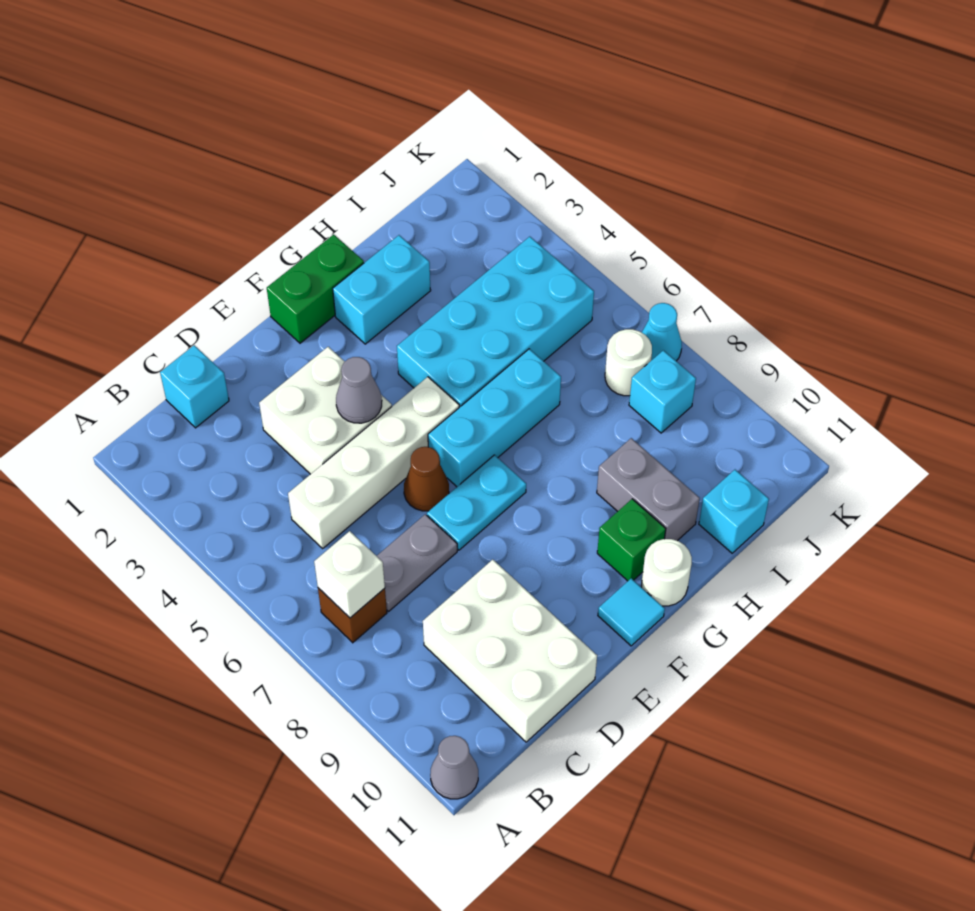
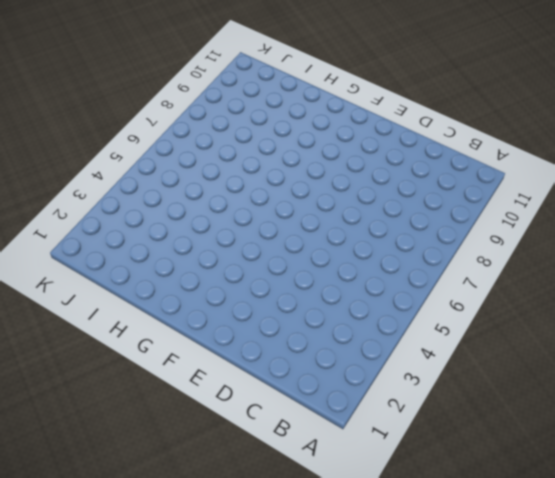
none -> grey cone A11 level 1
none -> brown brick B7 level 1
none -> cyan brick C1 level 1

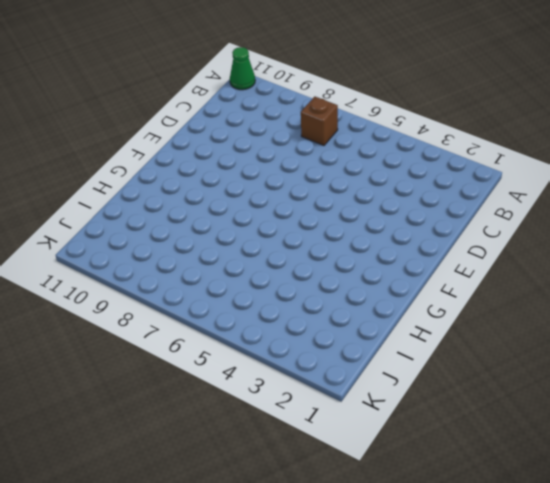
green cone A11 level 1 -> grey cone A11 level 1
none -> cyan brick C1 level 1
none -> white brick C5:F5 level 1
none -> grey plate C7:D7 level 1

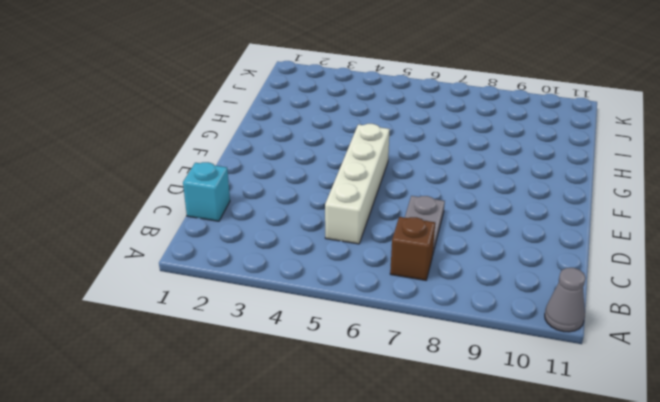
none -> white brick C9:D11 level 1
none -> white brick D3:E4 level 1
none -> brown cone E6 level 1

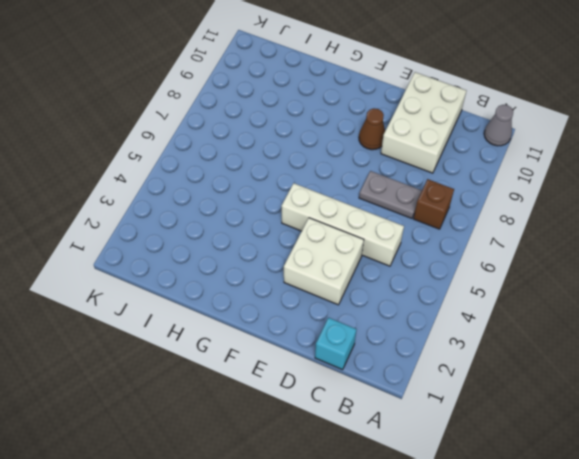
brown cone E9 level 1 -> brown cone E6 level 1
none -> cyan plate E7:F7 level 1
none -> green brick F1:G1 level 1
none -> cyan brick F6:H6 level 1

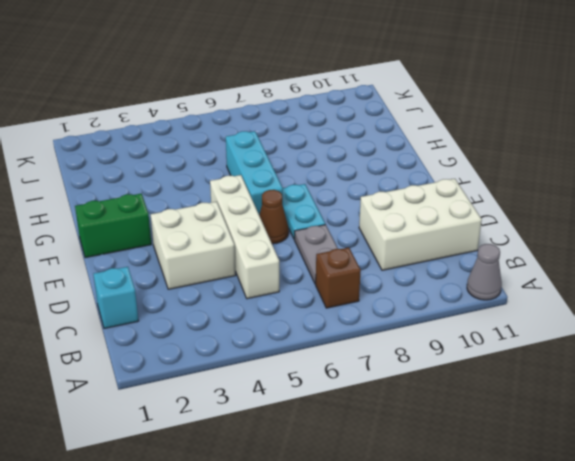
green brick F1:F2 level 1 -> green brick F1:G1 level 1
none -> cyan tile F11 level 1
none -> cyan brick G2:H2 level 1
none -> cyan brick G4:J5 level 1

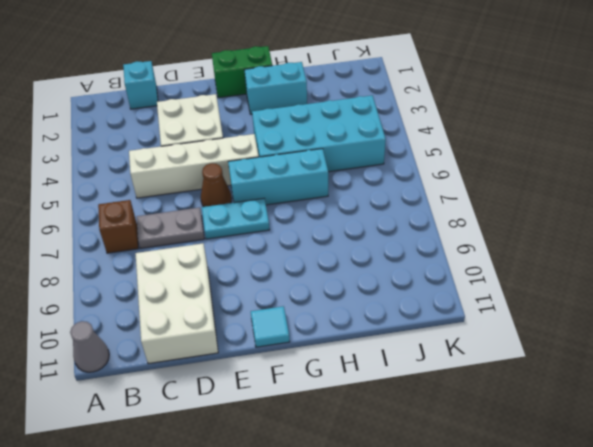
none -> green brick G10 level 1
none -> white round brick G11 level 1
none -> grey brick H9:H10 level 1

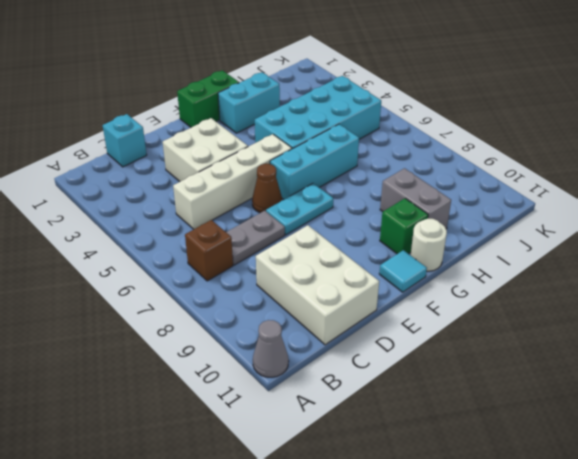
none -> cyan brick I11 level 1
none -> white round brick J7 level 1
none -> cyan brick J8 level 1

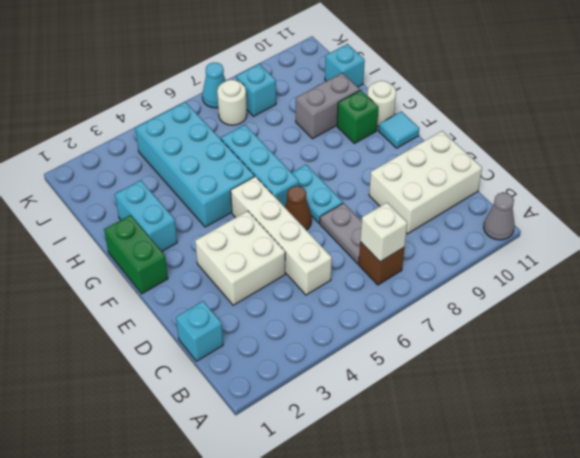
none -> grey cone E4 level 2

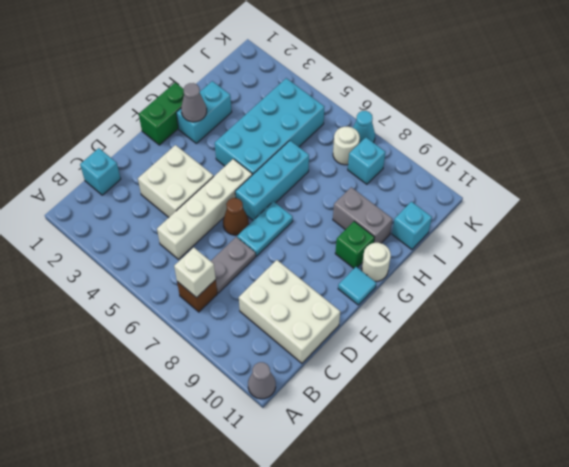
grey cone G2 level 2 -> grey cone E4 level 2

